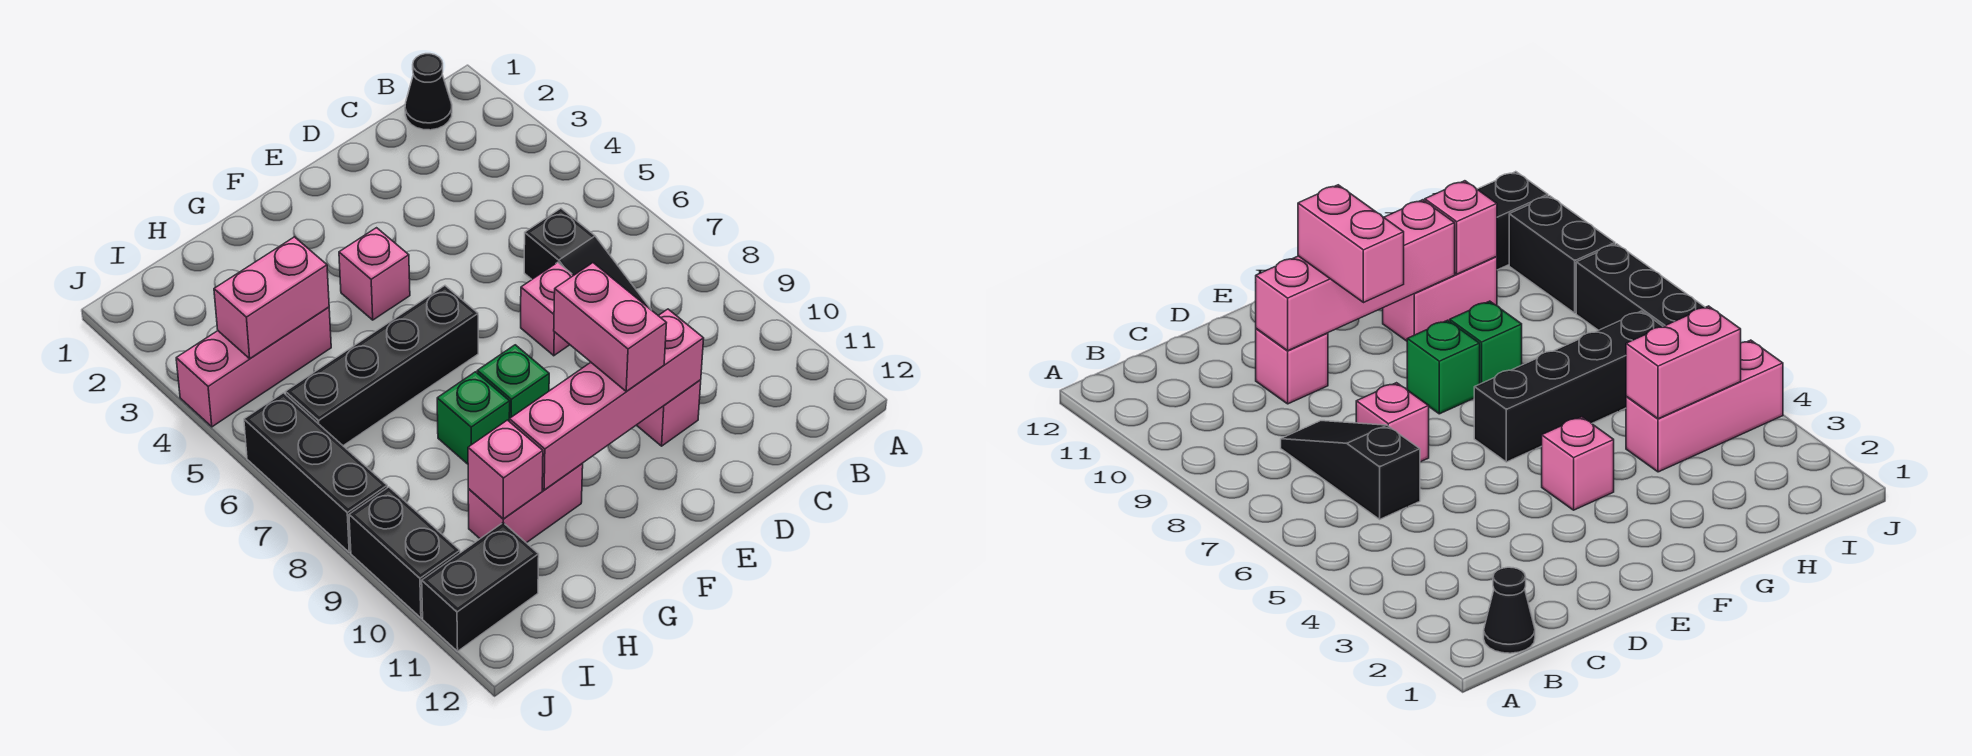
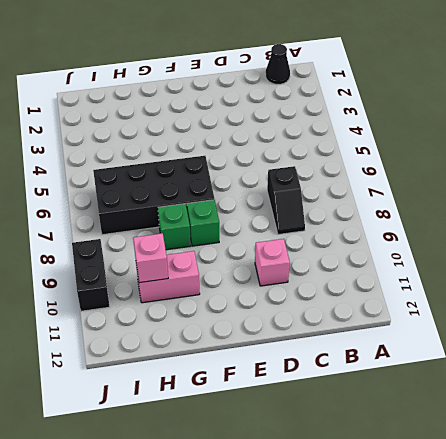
black slope C7:C8 level 1 top 7 -> black slope C6:C8 level 1 top 6
black brick F6:I7 level 1 -> black brick F6:I6 level 1
none -> pink brick D7 level 1
none -> pink brick F4 level 1
none -> pink brick H4:J4 level 1

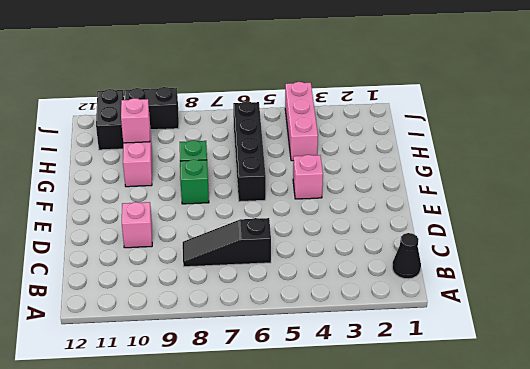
none -> pink brick D7 level 1
none -> black brick J6:J8 level 1
none -> pink brick D10:G10 level 2

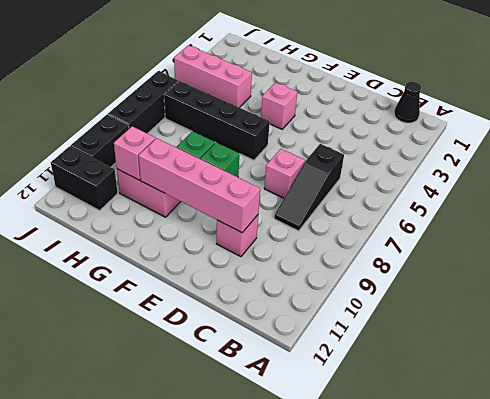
none -> pink brick H4:I4 level 2
none -> pink brick E9:E10 level 3

